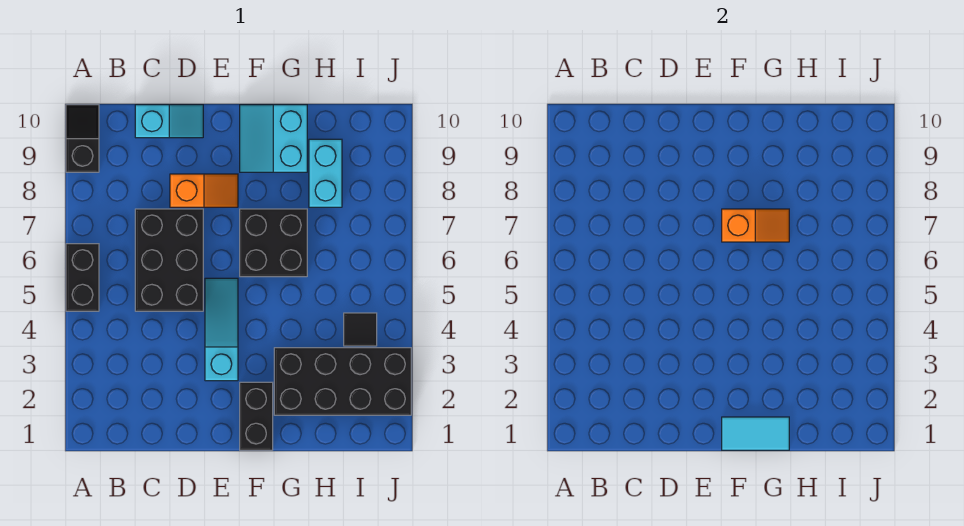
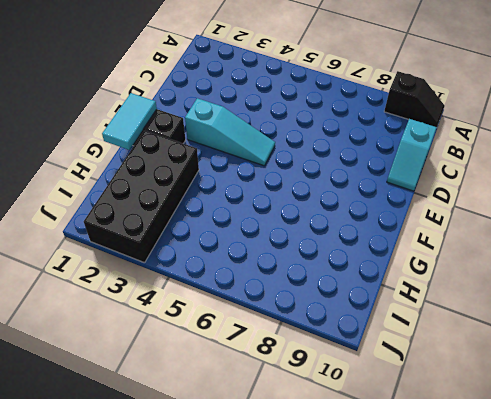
none -> black brick A5:A6 level 1
none -> black brick C5:D7 level 1
none -> orange slope D8:E8 level 1 top D

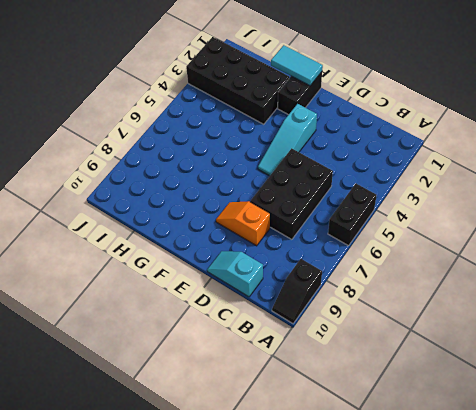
none -> black brick F6:G7 level 1
none -> cyan slope F9:G10 level 1 top G
none -> cyan brick H8:H9 level 1

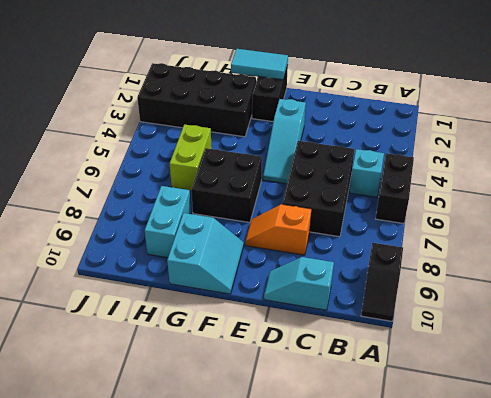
cyan brick B5 level 1 -> none
lime brick H5:H6 level 1 -> none
none -> black tile I4 level 1
none -> orange slope F7:G7 level 2 top F

